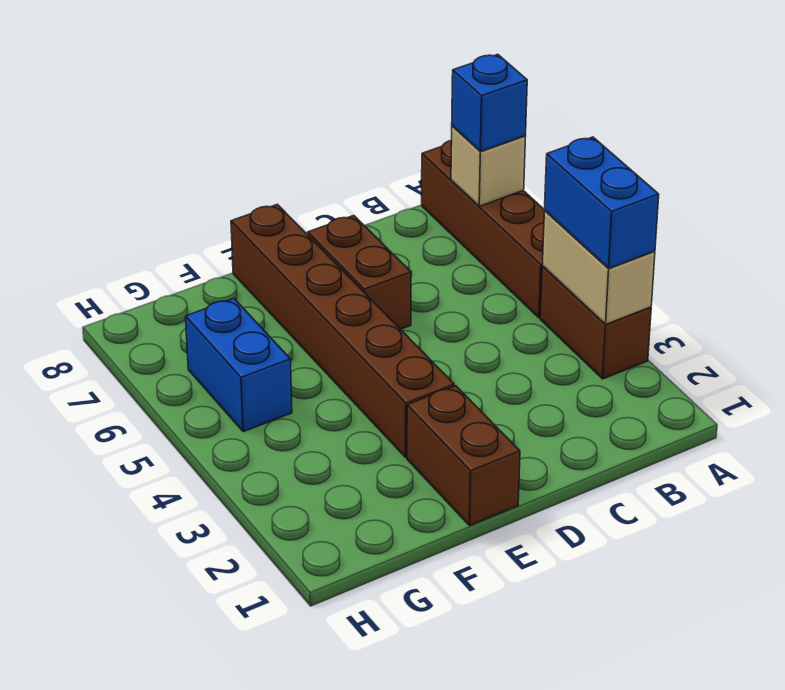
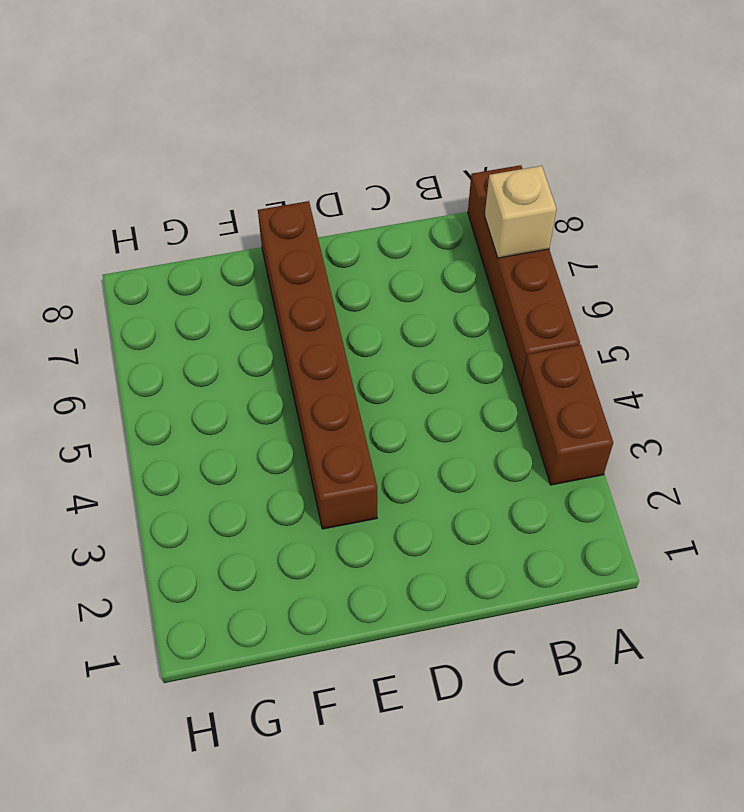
none -> brown brick D6:D7 level 1
none -> brown brick E1:E2 level 1

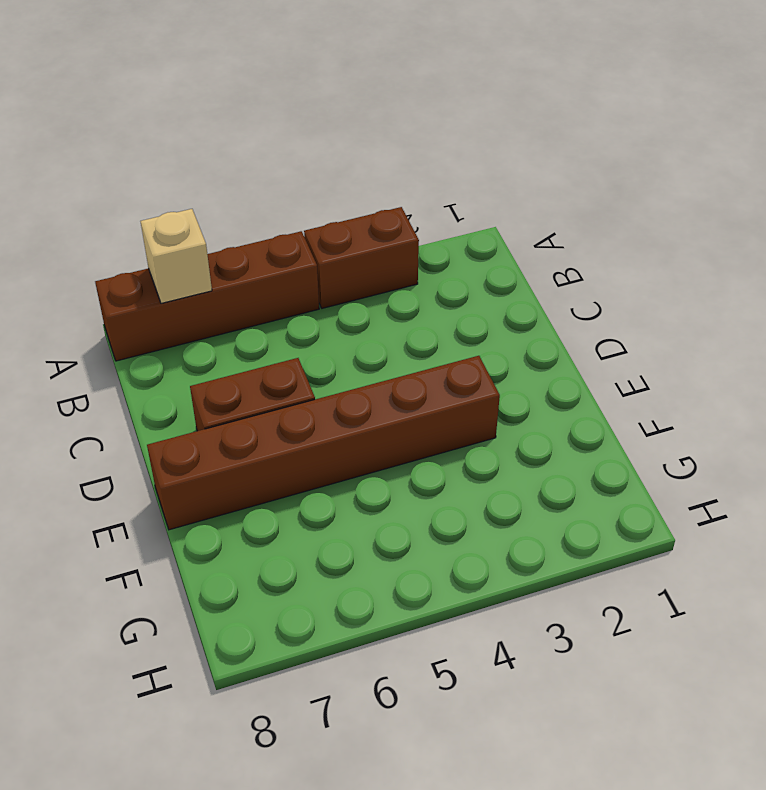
none -> brown brick E1:E2 level 1
none -> blue brick G5:G6 level 1

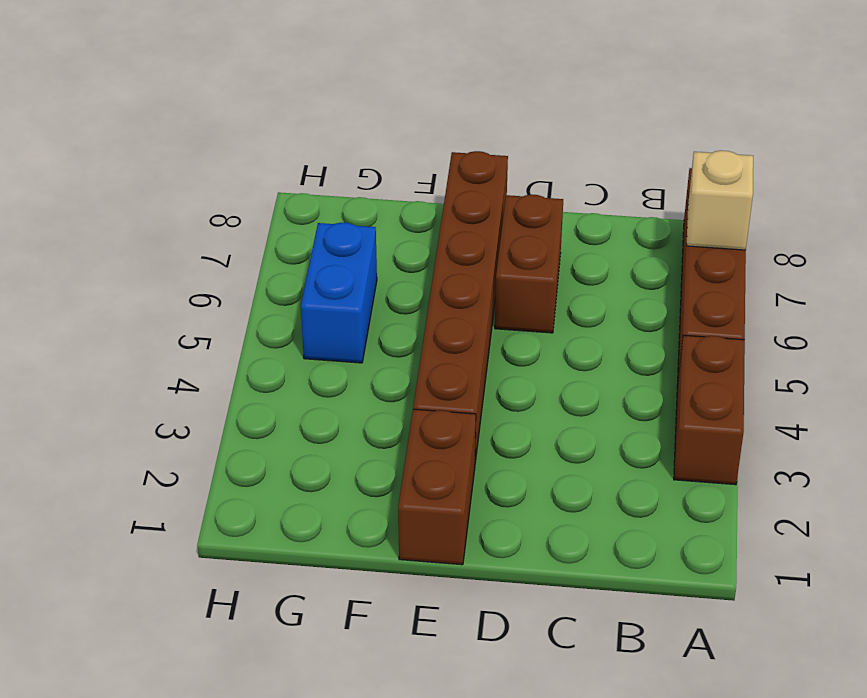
none -> tan brick A3:A4 level 2
none -> blue brick A3:A4 level 3

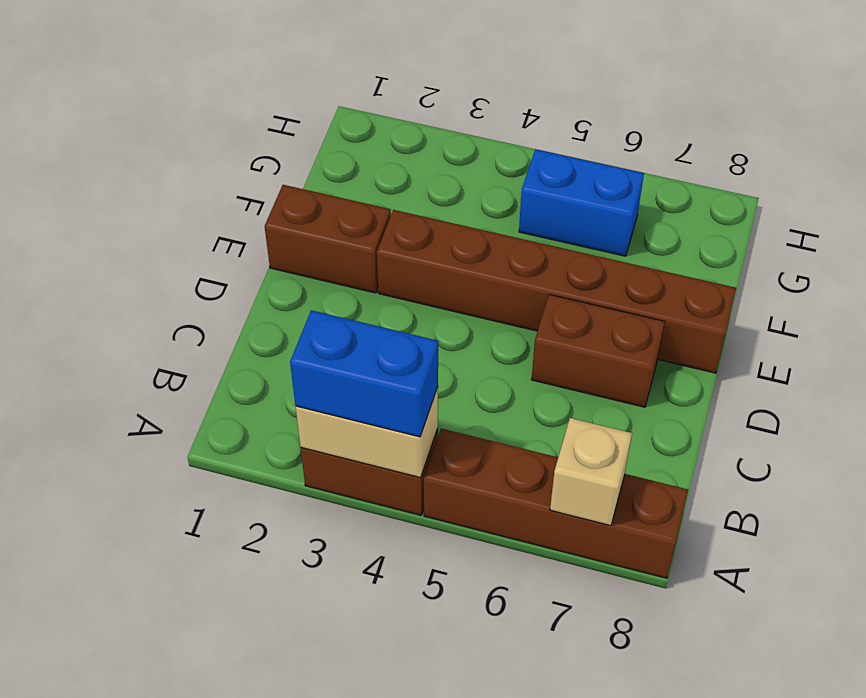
none -> blue brick A7 level 3

